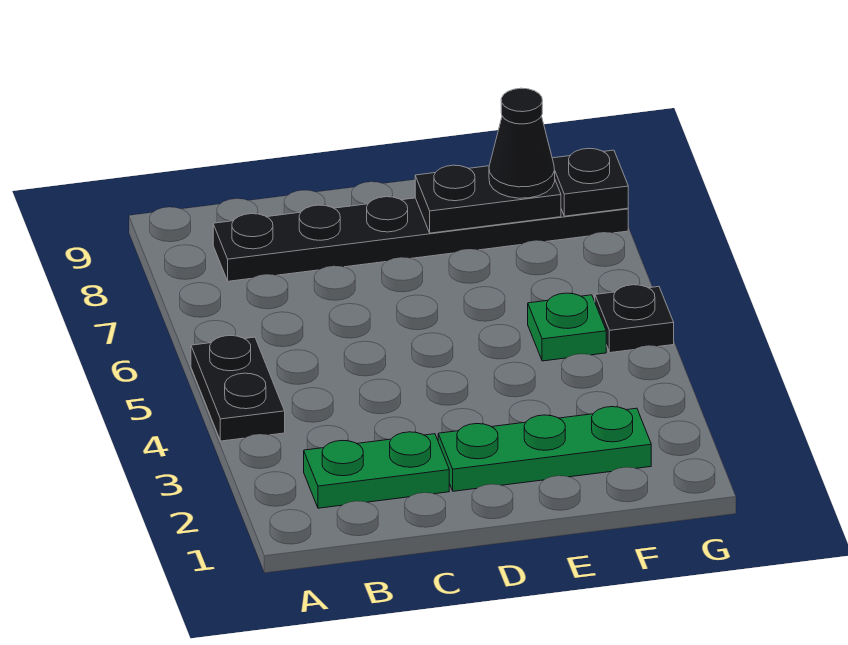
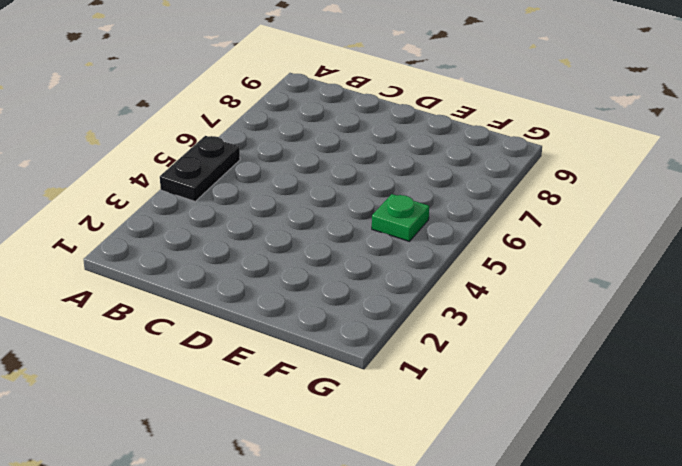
none -> green plate B2:C2 level 1
none -> black plate B8:G8 level 1

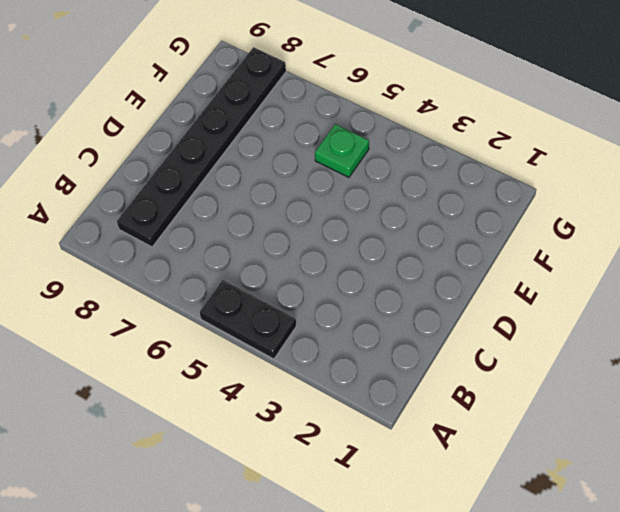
none -> green plate B2:C2 level 1
none -> green plate D2:F2 level 1

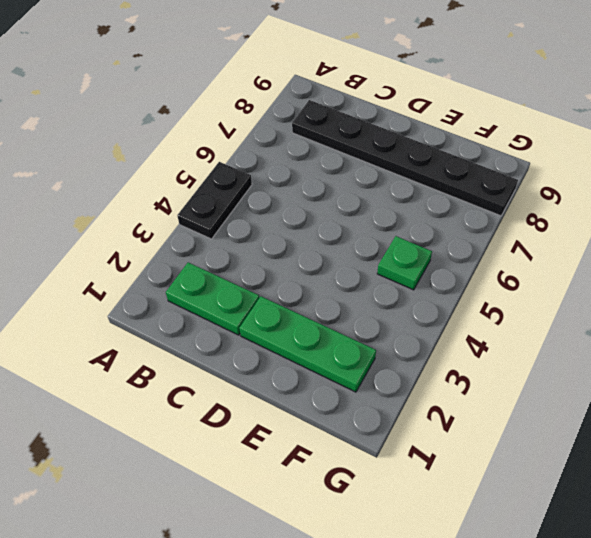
none -> black plate G5 level 1
none -> black plate E8:F8 level 2

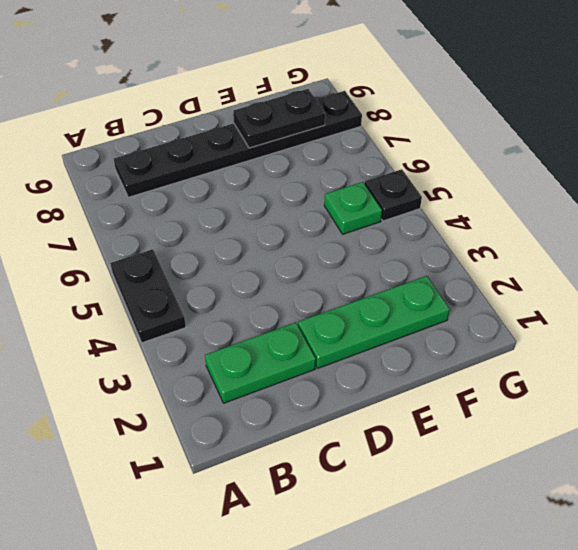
none -> black plate G8 level 2
none -> black cone F8 level 3

